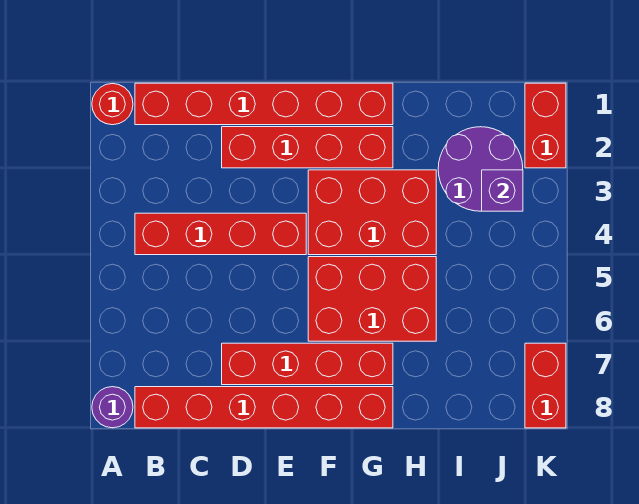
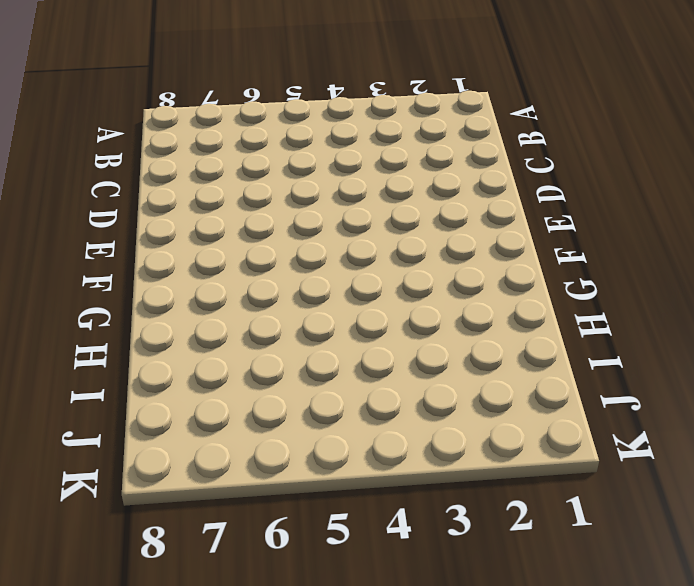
none -> red round brick A1 level 1
none -> purple round brick A8 level 1
none -> red brick B1:G1 level 1

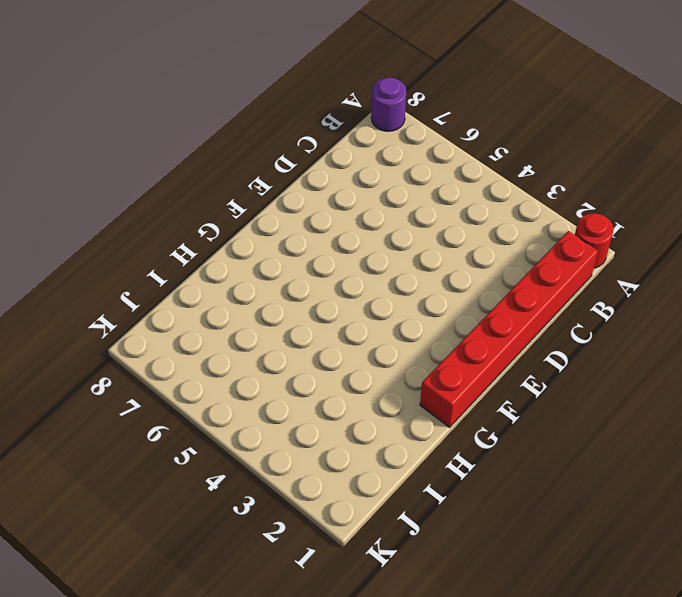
none -> red brick B4:E4 level 1
none -> red brick B8:G8 level 1
none -> red brick D2:G2 level 1

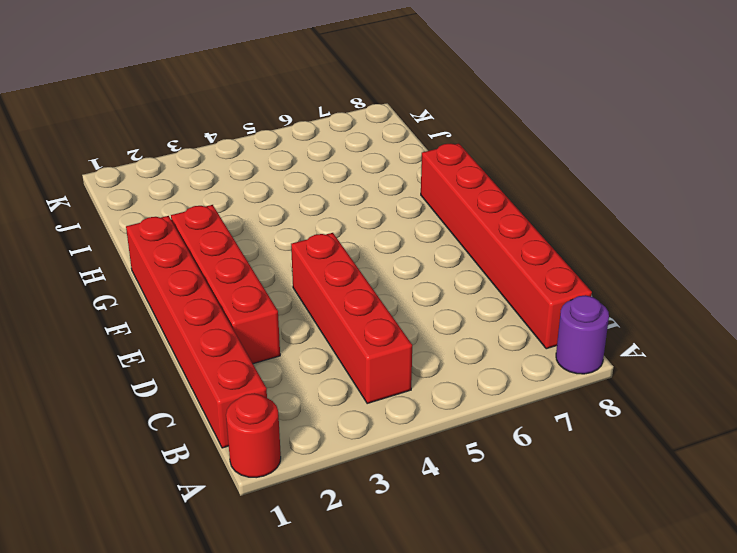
none -> red brick D7:G7 level 1
none -> red brick F3:H4 level 1
none -> red brick F5:H6 level 1

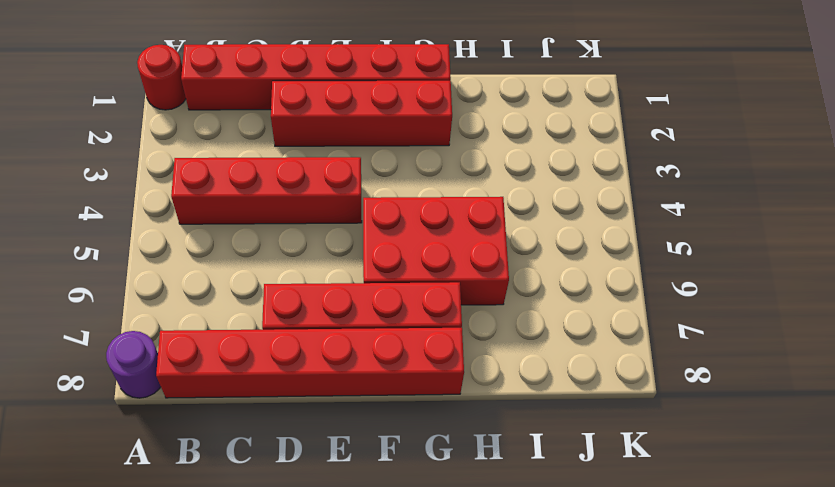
none -> red brick F3:H4 level 1
none -> purple round brick I2:J3 level 1
none -> red brick K1:K2 level 1

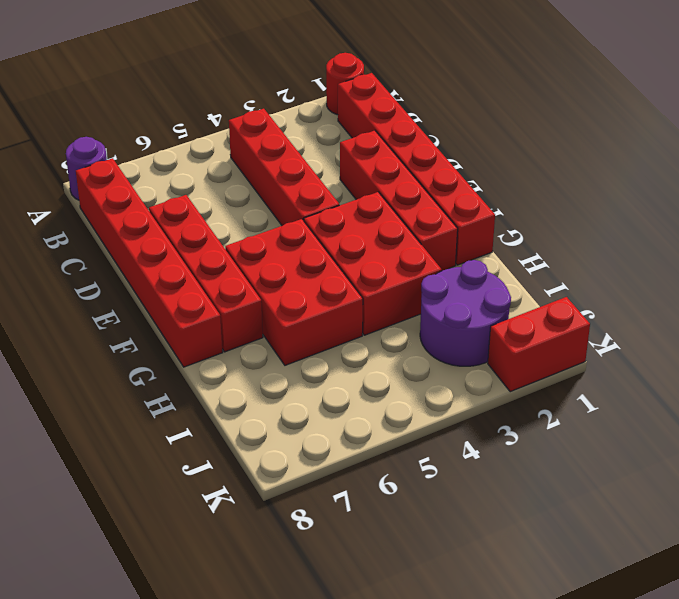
none -> red brick K7:K8 level 1
none -> purple brick J3 level 2

